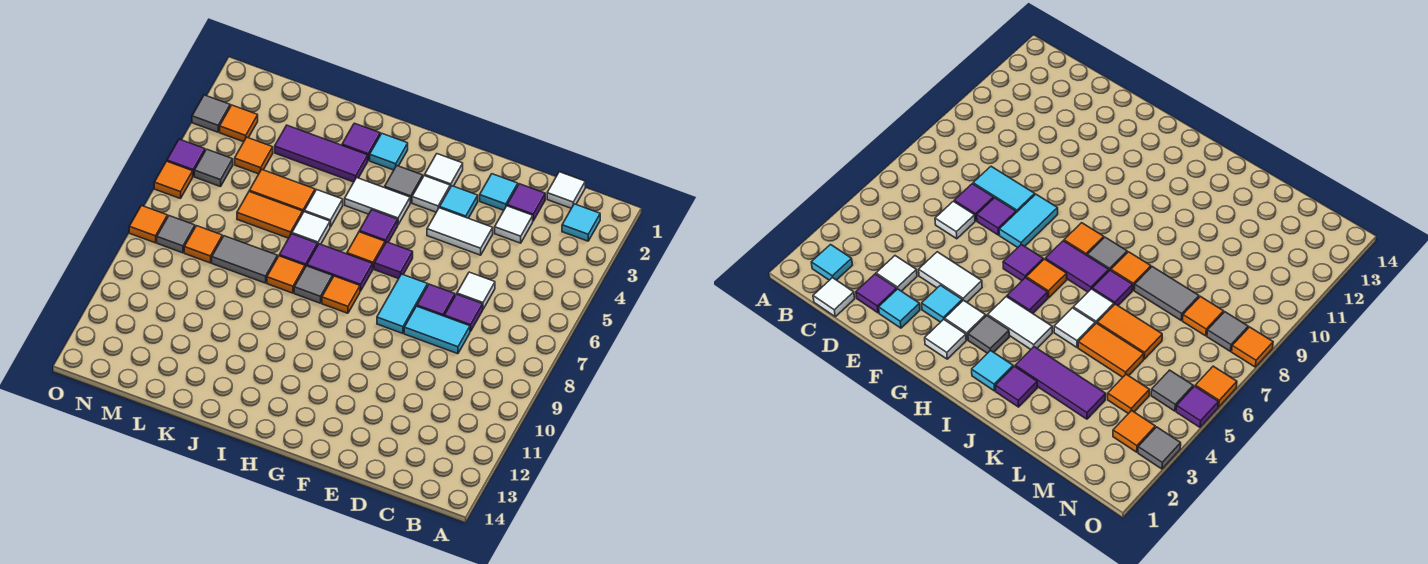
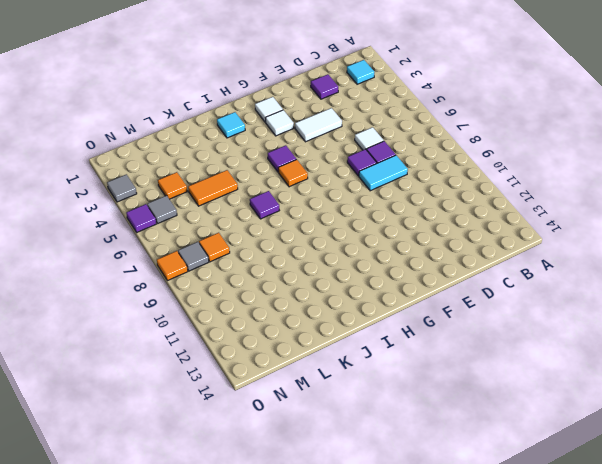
none -> white tile C1 level 1
none -> white tile D3 level 1
none -> cyan tile E2 level 1
none -> cyan tile F3 level 1

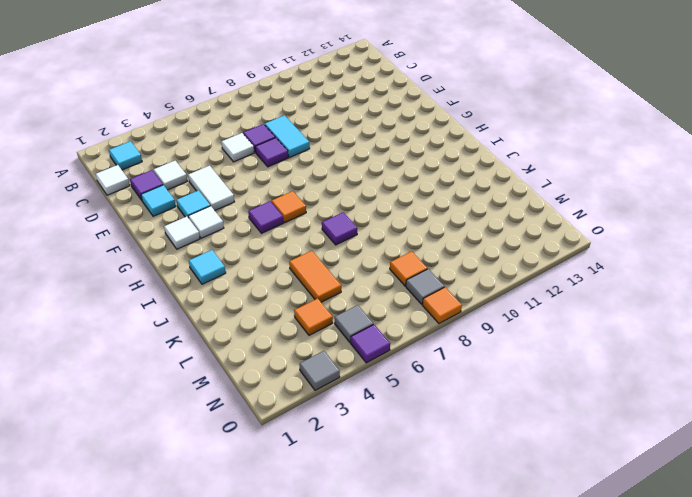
none -> cyan tile F7:F8 level 1
none -> purple tile G6 level 1
none -> grey tile H3 level 1
none -> white tile H4:I4 level 1

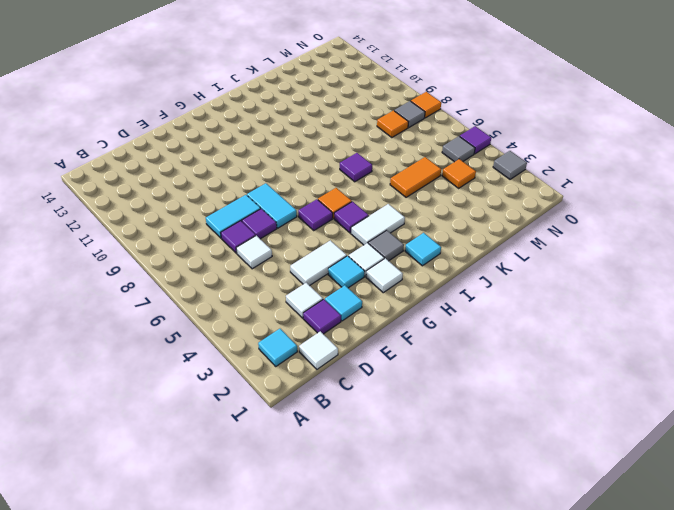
none -> purple tile H7:I7 level 1
none -> orange tile H8 level 1
none -> grey tile I8 level 1
none -> purple tile J2 level 1

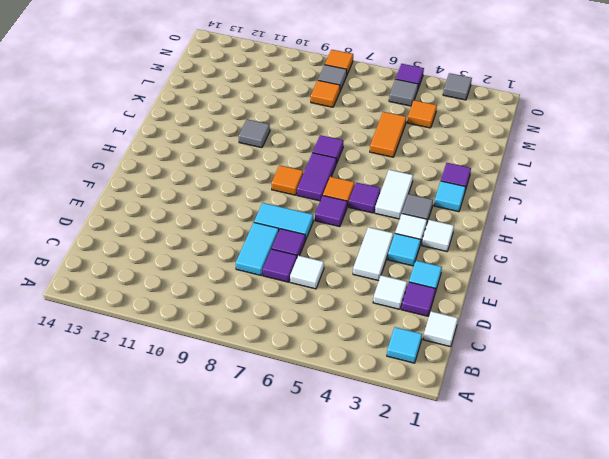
grey tile J10 level 1 -> grey tile I8 level 1
none -> purple tile J3:L3 level 1
none -> white tile J5 level 1
none -> white tile J6 level 1
none -> orange tile J8 level 1

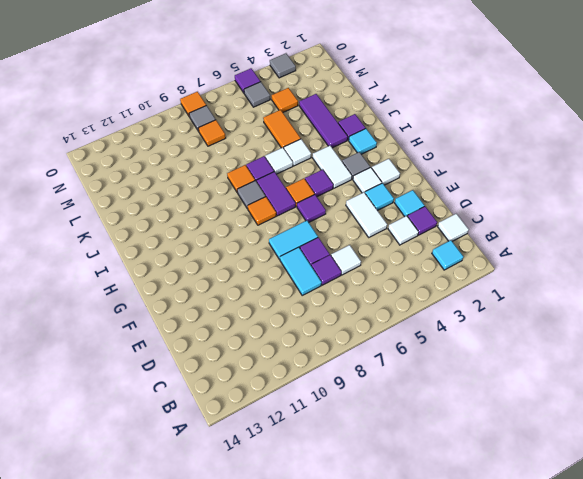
none -> orange tile K6:L6 level 1
none -> grey tile K8:L8 level 1
none -> orange tile N3 level 1
none -> orange tile O6 level 1

